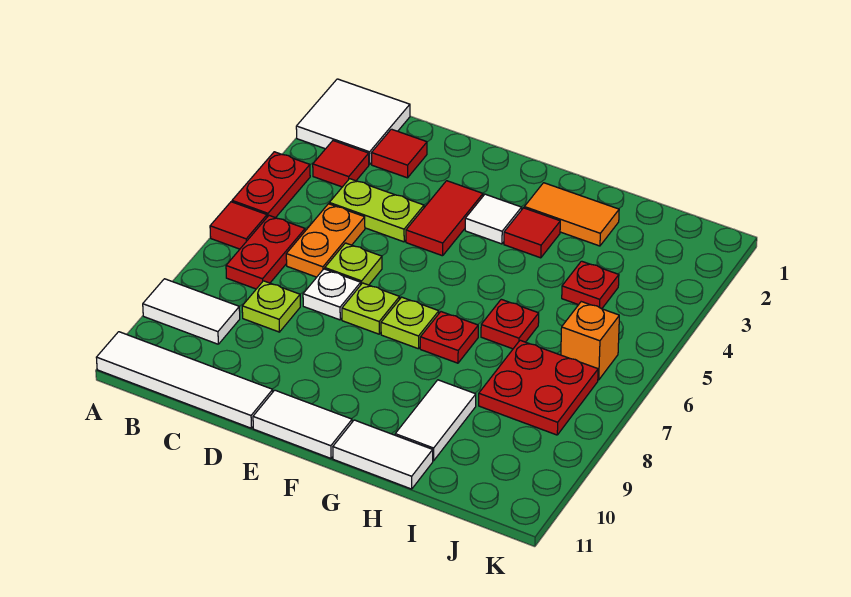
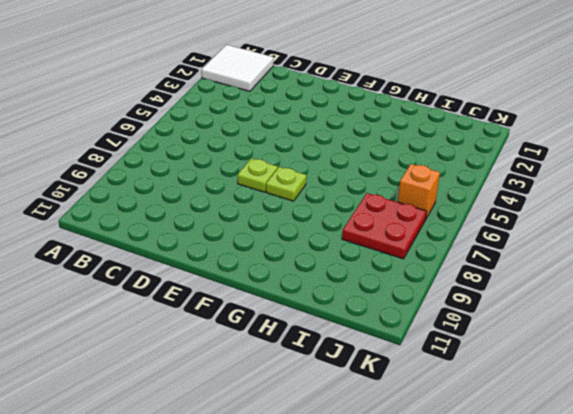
none -> red plate A4:A5 level 1
none -> red tile A6 level 1
none -> white tile A9:B9 level 1

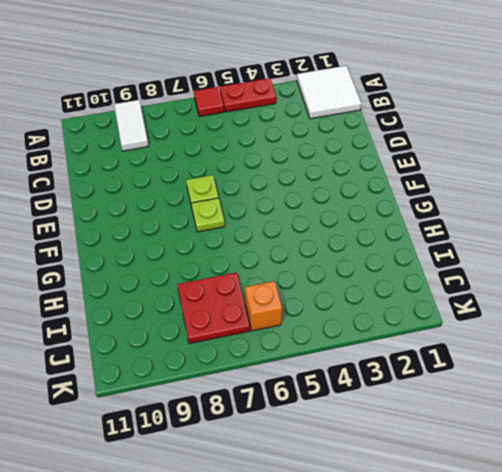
none -> white tile A11:D11 level 1
none -> red tile B3 level 1
none -> red plate B6:B7 level 1

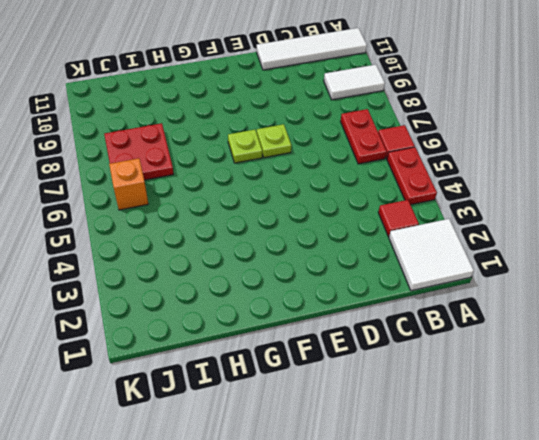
none -> red tile C2 level 1
none -> lime plate C4:D4 level 1
none -> orange plate C5:C6 level 1

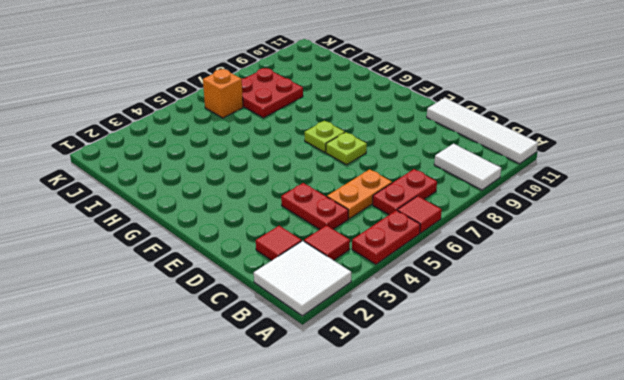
red plate C4:D4 level 1 -> lime plate C4:D4 level 1
none -> lime plate C8 level 1
none -> lime plate D6 level 1
none -> white plate D7 level 1

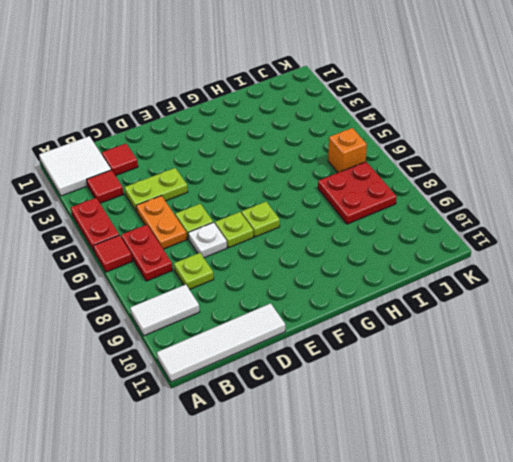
none -> red tile E3:E4 level 1
none -> white tile E11:F11 level 1
none -> white tile F3 level 1

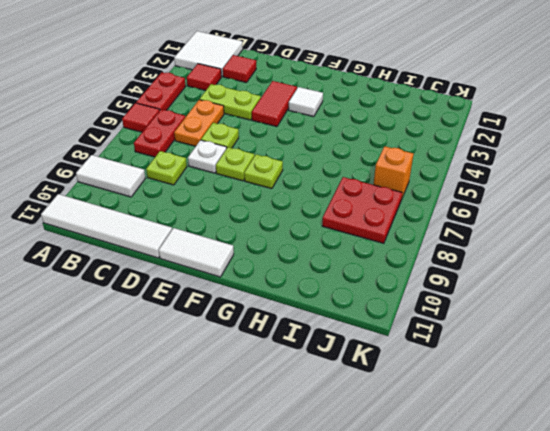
none -> orange tile G2:H2 level 1
none -> red tile G3 level 1
none -> red plate G7 level 1

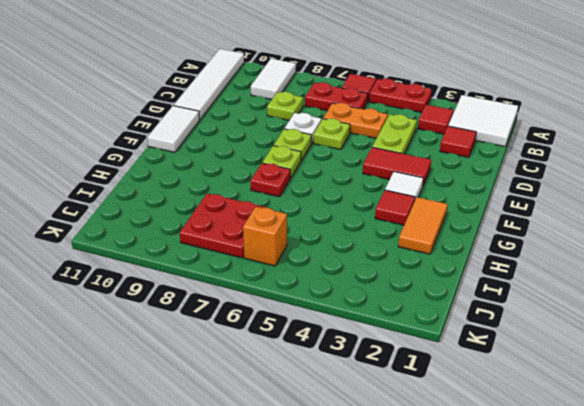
none -> white tile G11:H11 level 1
none -> red plate H6 level 1
none -> white tile H9:H10 level 1

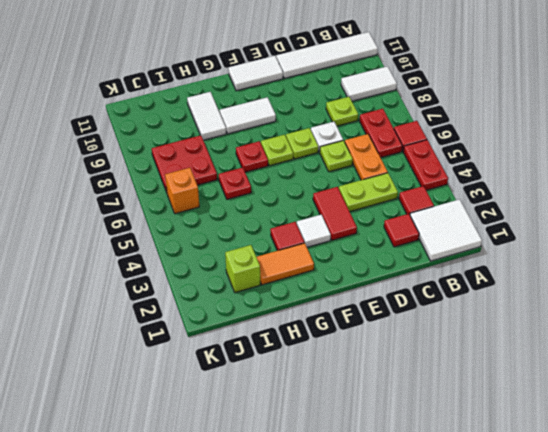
white tile F9:G9 level 1 -> white tile G11:H11 level 1
lime brick I2 level 1 -> none
none -> red plate I4 level 1

